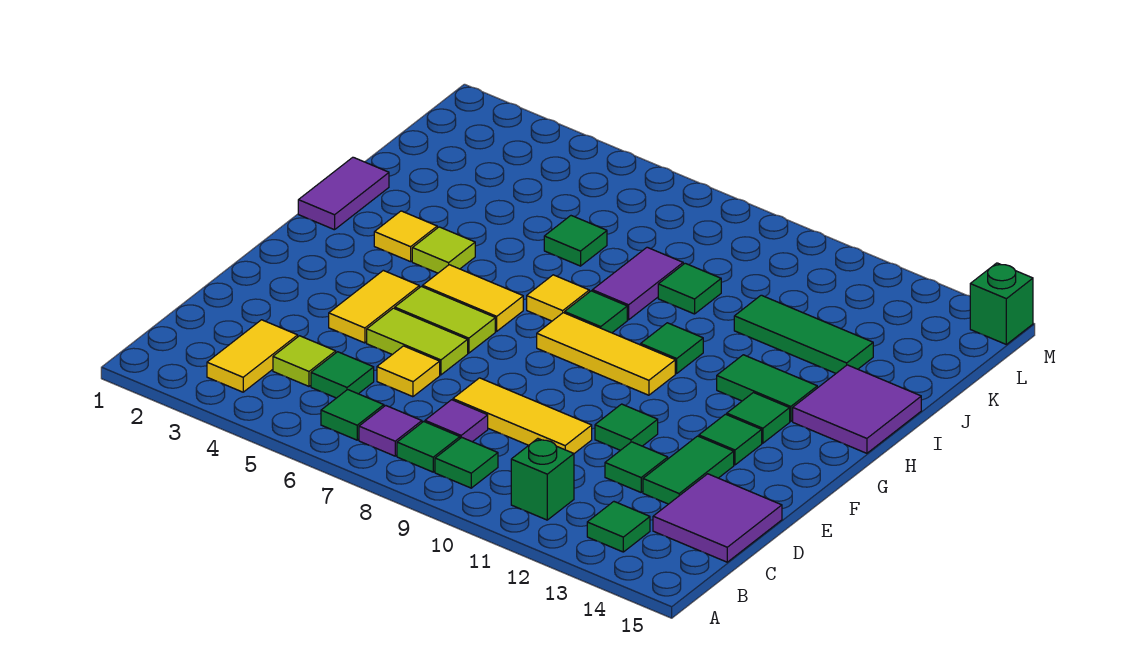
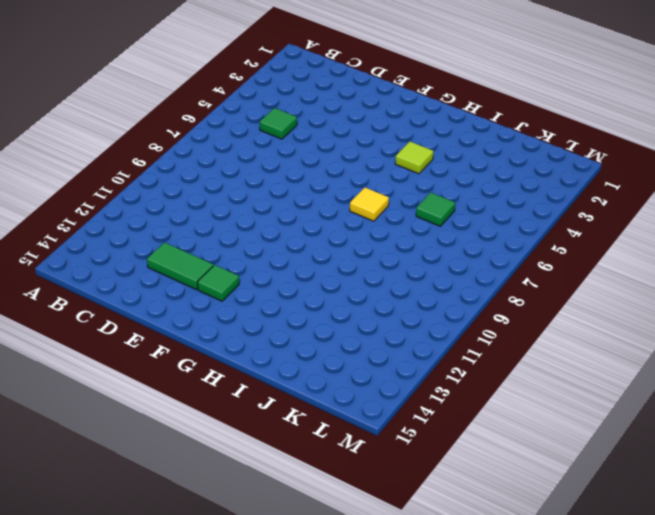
none -> yellow tile B3:C3 level 1
none -> green tile B6 level 1
none -> purple tile B7 level 1
none -> green tile B8 level 1

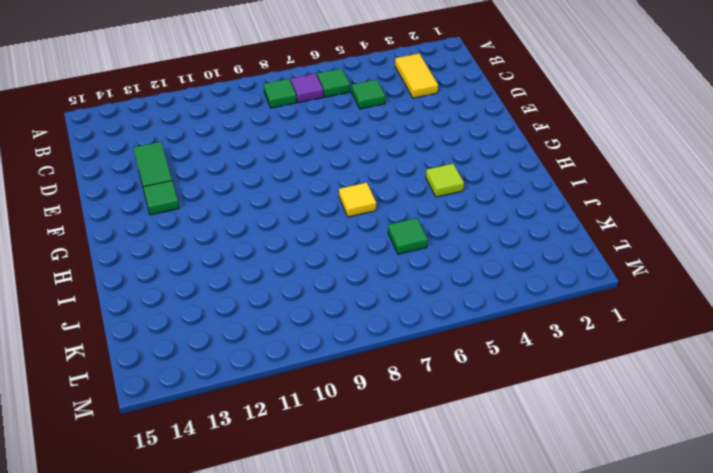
none -> green tile B9 level 1
none -> green brick B11 level 1
none -> green tile B13 level 1
none -> lime tile C4 level 1

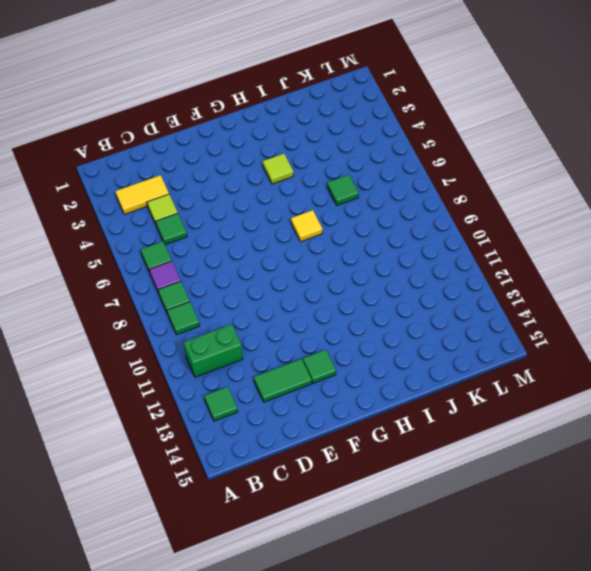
green brick B11:C11 level 1 -> green brick B11 level 1
none -> purple tile C8 level 1
none -> purple tile C14:D15 level 1
none -> yellow tile D6 level 1
none -> yellow tile D8:D10 level 1

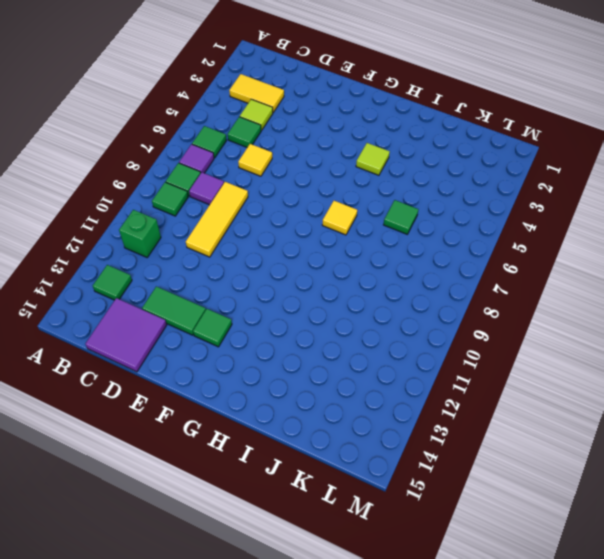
none -> green tile D12 level 1
none -> yellow tile E4:F4 level 1
none -> lime tile E5:E6 level 1
none -> green tile E11 level 1

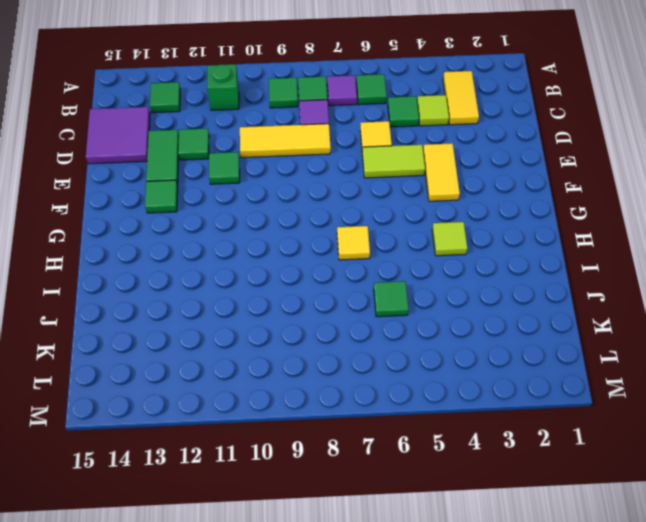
none -> lime tile F5:F6 level 1
none -> yellow tile G5:G6 level 1
none -> yellow tile G8:G10 level 1
none -> green tile G13 level 1

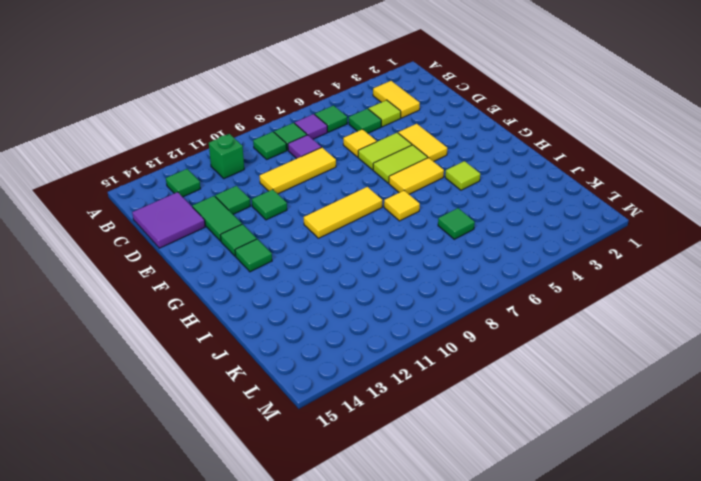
none -> purple tile H1:I1 level 1
none -> yellow tile H3 level 1
none -> green tile H8 level 1
none -> green tile H10 level 1

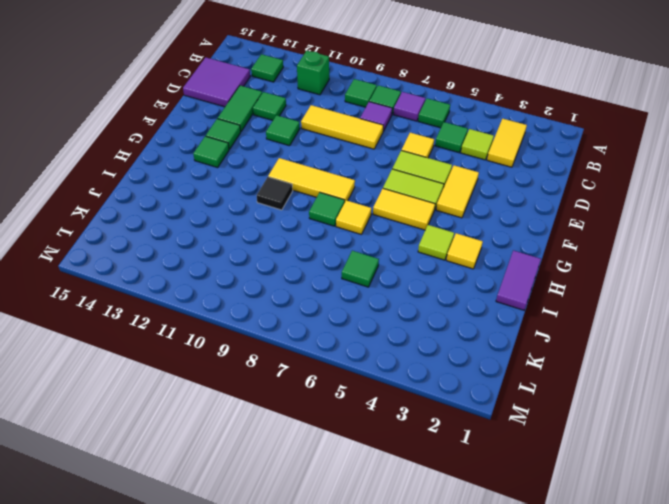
black tile H10 level 1 -> green tile H10 level 1
none -> green tile H12:H13 level 1
none -> purple tile H14:I15 level 1
none -> purple tile I8:J8 level 1
none -> green tile J9 level 1

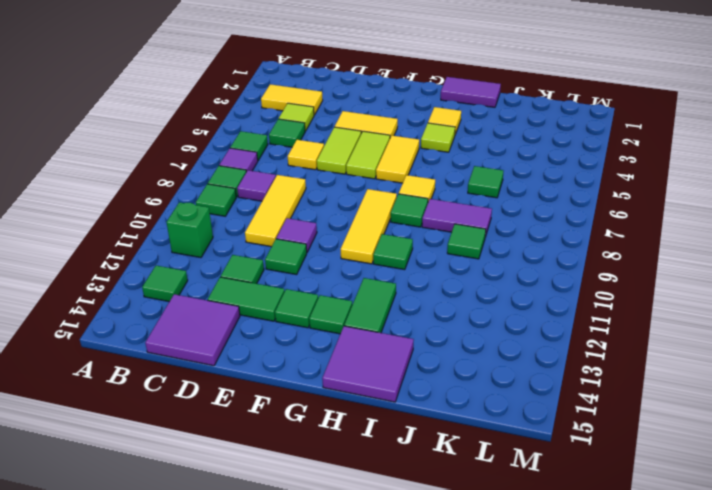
purple tile E10 level 1 -> none
none -> green tile J11:J13 level 1
none -> green brick M15 level 1

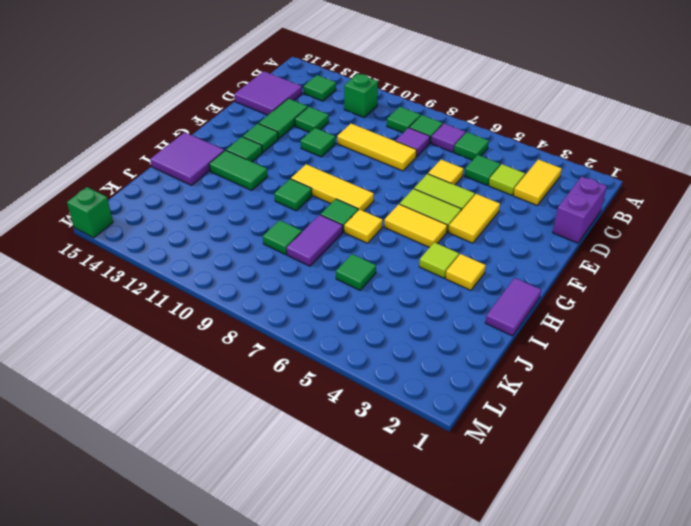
purple brick C1:D1 level 1 -> none
none -> green tile J11:J13 level 1

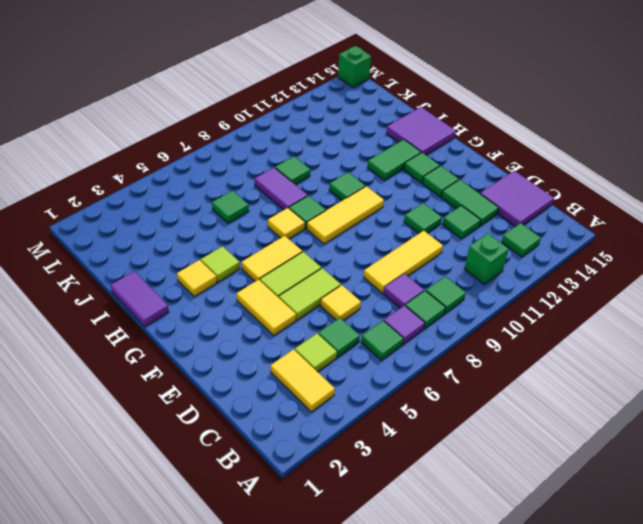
none -> green tile J11:J13 level 1

